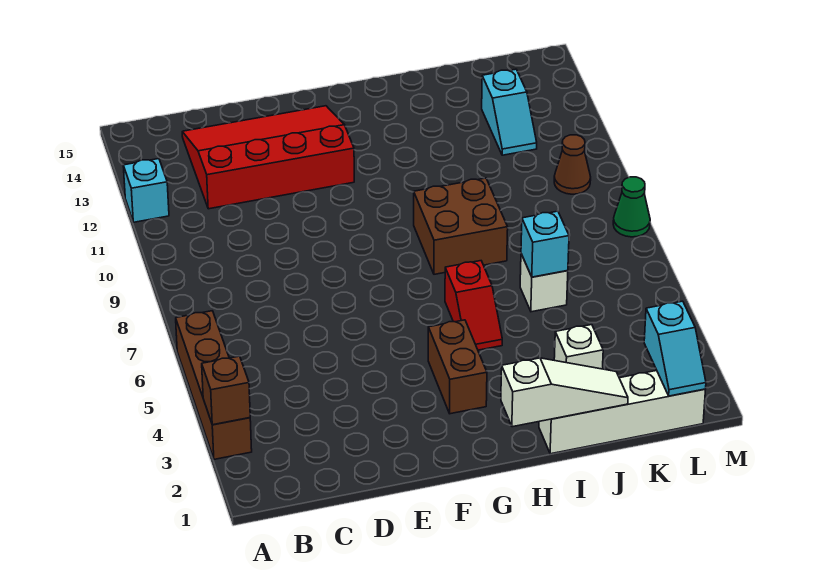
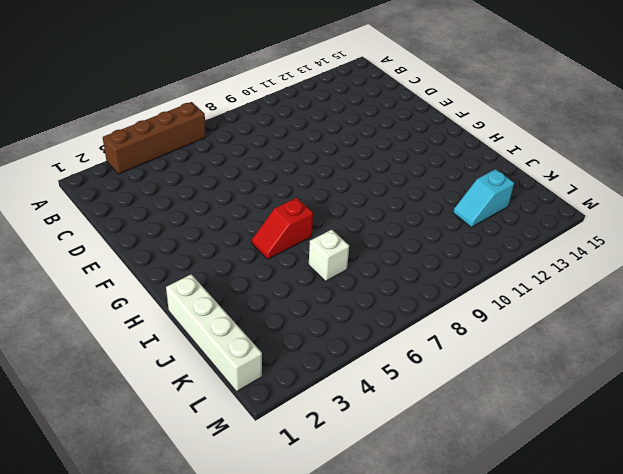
none -> cyan brick A12 level 1
none -> red slope C12:F14 level 1 top 12
none -> brown brick G3:G4 level 1

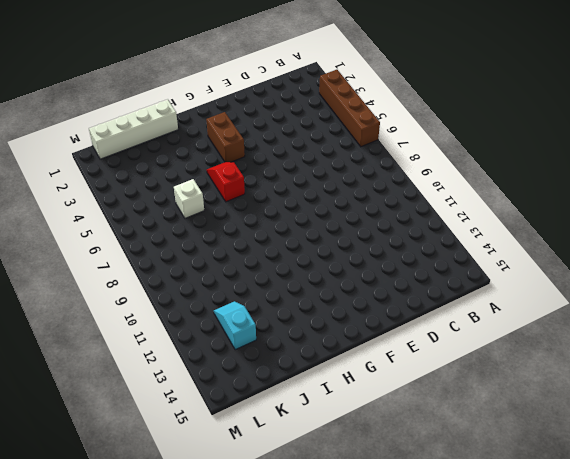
none -> cyan brick A12 level 1
none -> red slope C12:F14 level 1 top 12
none -> brown brick H8:I9 level 1

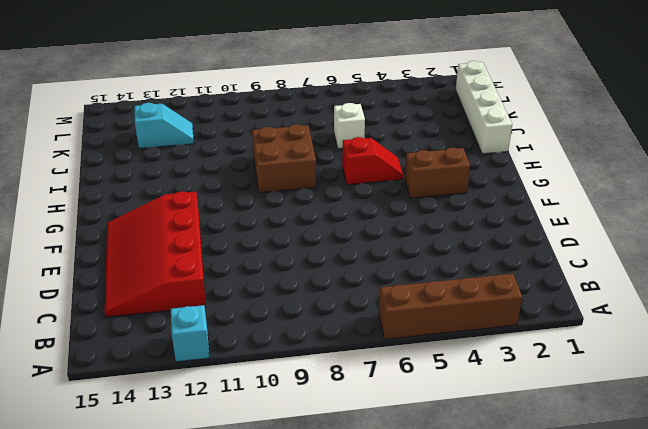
none -> white brick J3 level 1
none -> brown cone L10 level 1
none -> green cone M8 level 1

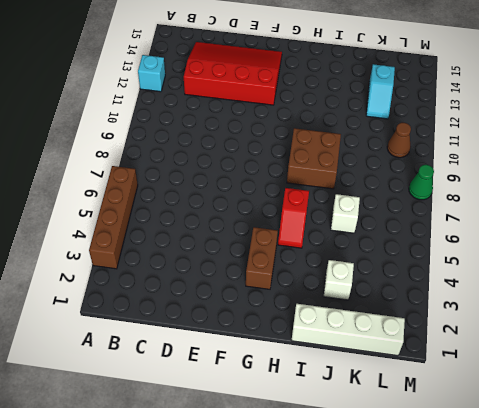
none -> brown brick A3 level 2
none -> white slope H1:J1 level 2 top H
none -> cyan brick J6 level 2

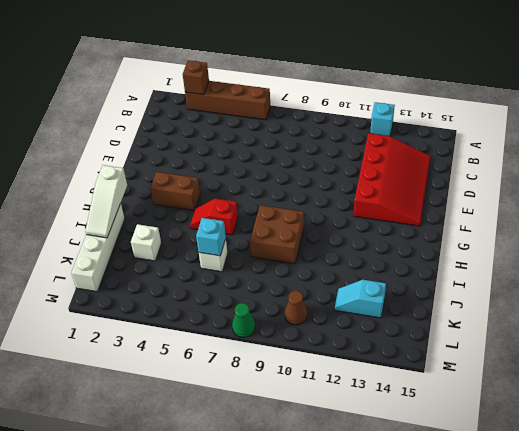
none -> cyan slope L1:L2 level 2 top 2

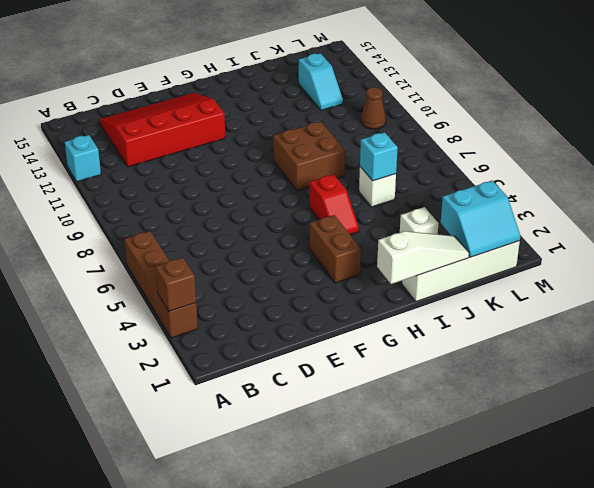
cyan slope K1:L2 level 2 top 2 -> cyan slope L1:L2 level 2 top 2
none -> green cone M8 level 1

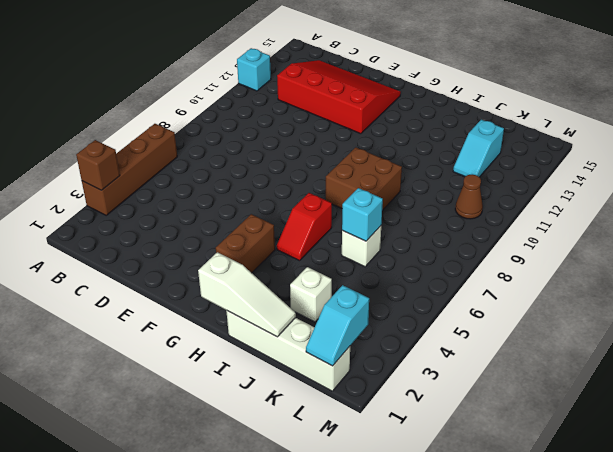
none -> green cone M8 level 1

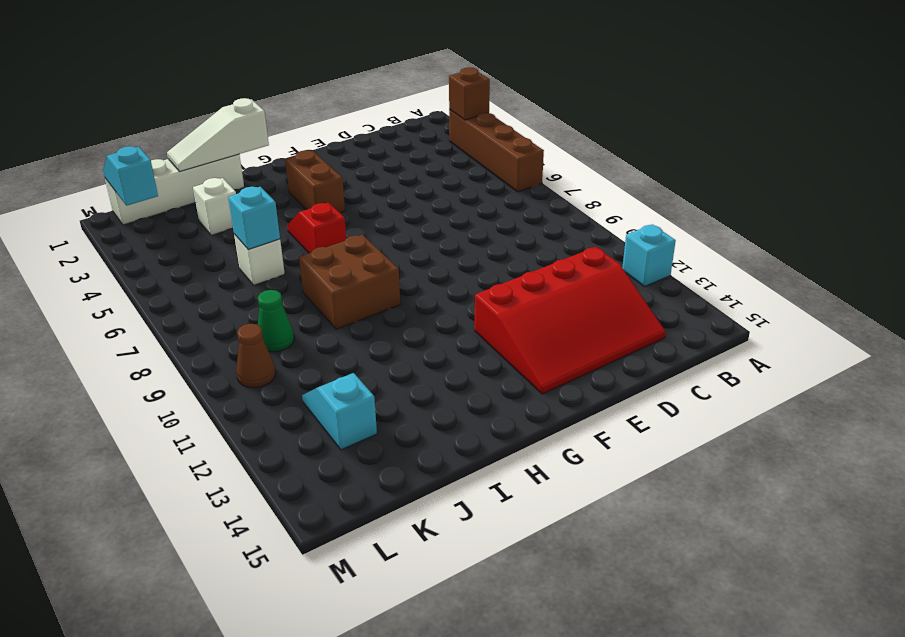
green cone K9 level 1 -> green cone M8 level 1

